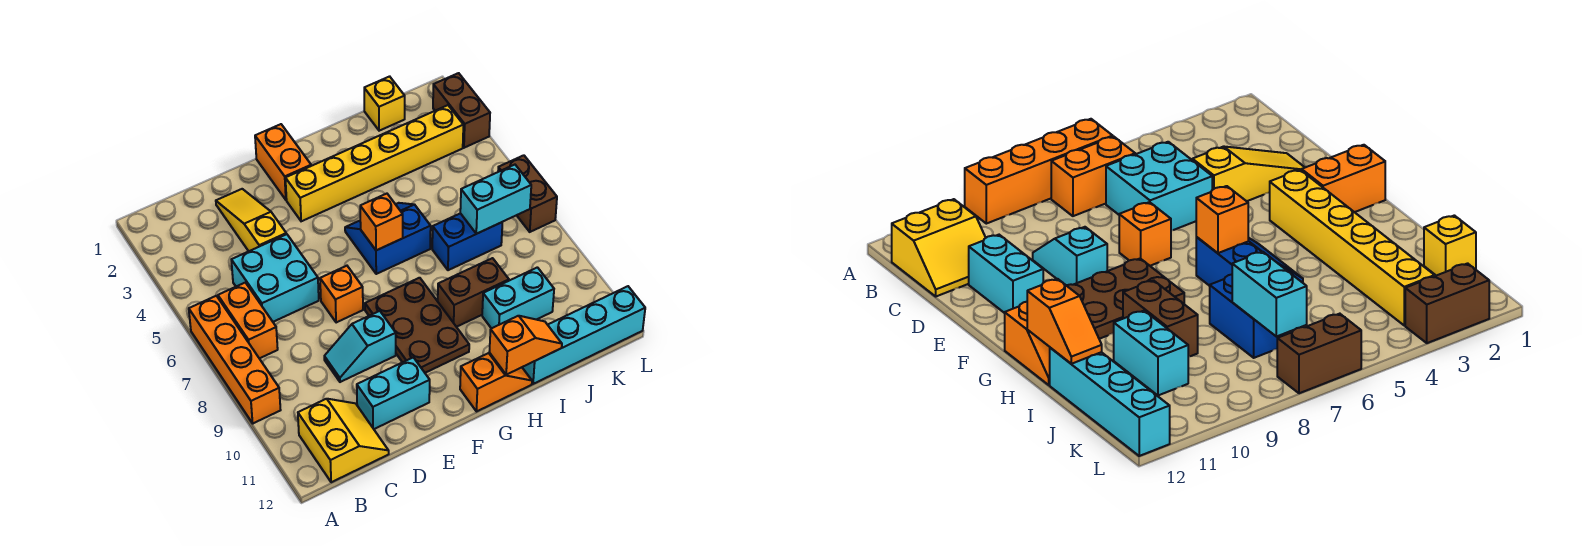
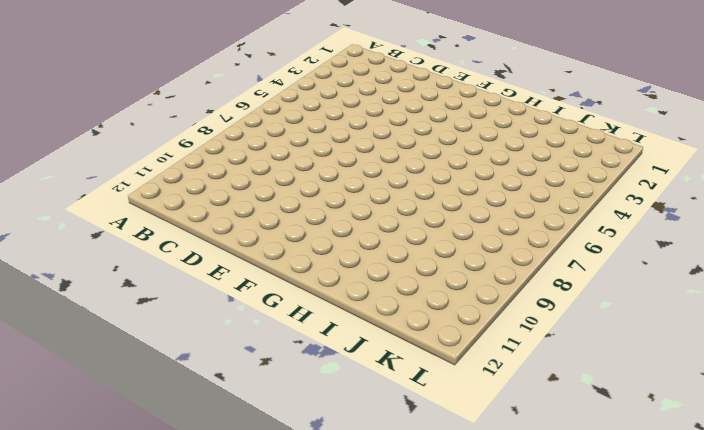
none -> orange brick A6:A9 level 1
none -> orange brick B6:B7 level 1
none -> yellow slope B11:C12 level 1 top B

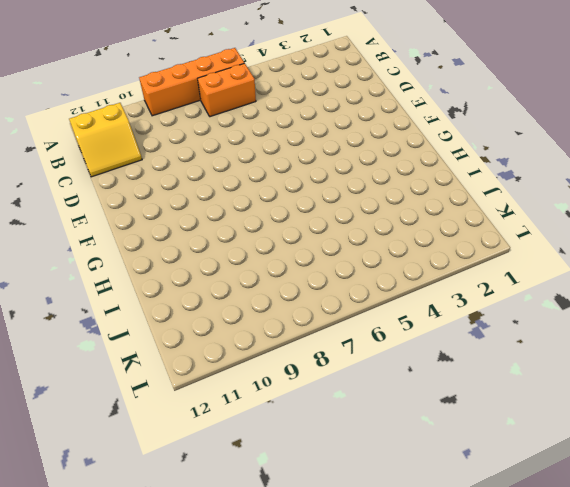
none -> cyan brick C5:D6 level 1
none -> yellow slope D2:D4 level 1 top 4
none -> cyan slope D9:E9 level 1 top E

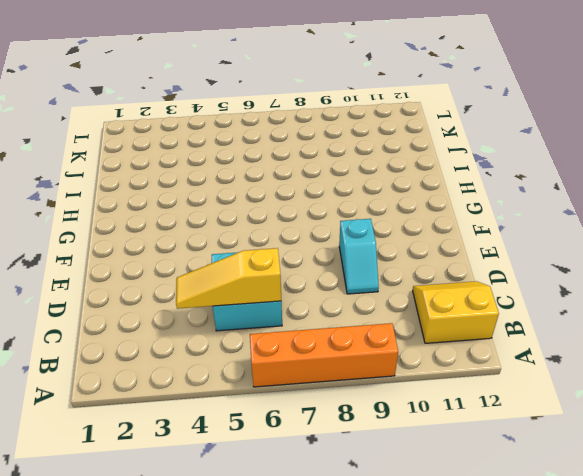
yellow slope C4:C6 level 2 top 6 -> yellow slope D2:D4 level 1 top 4
none -> orange brick B6:B7 level 1
none -> cyan brick D11:E11 level 1
none -> orange brick E7 level 1

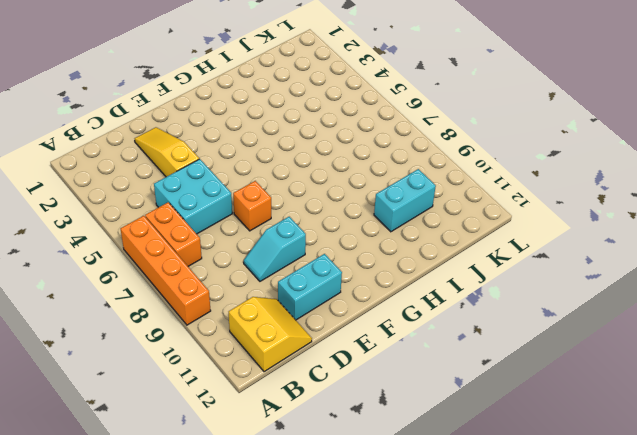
none -> orange brick F1:F2 level 1
none -> yellow brick F3:K3 level 1
none -> brown plate F8:G10 level 1

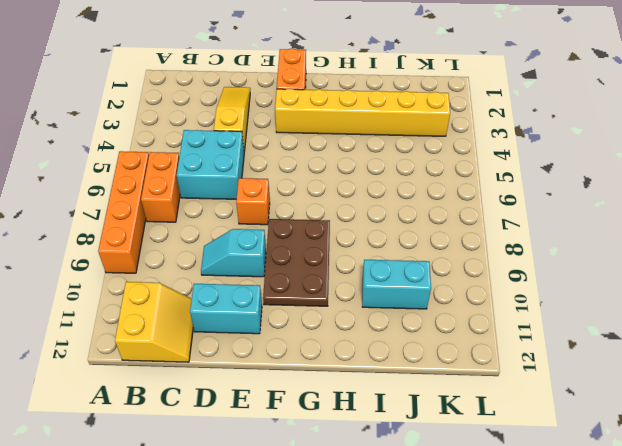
none -> blue slope G5:H6 level 1 top 6
none -> orange slope G12:H12 level 1 top G
none -> brown brick H9:I9 level 1

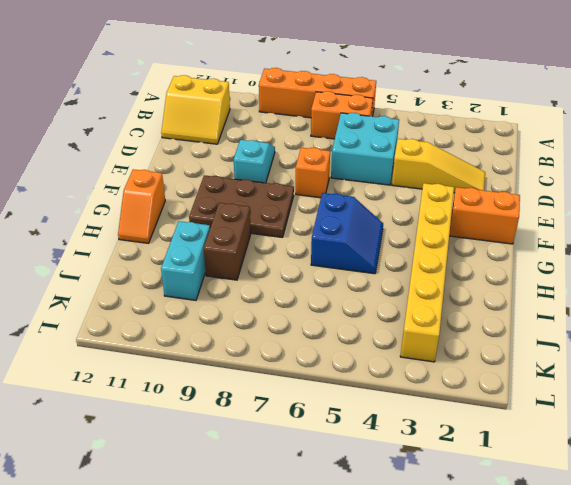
none -> cyan brick D11:E11 level 1
none -> blue brick I7:J7 level 1
none -> cyan brick I12:L12 level 1

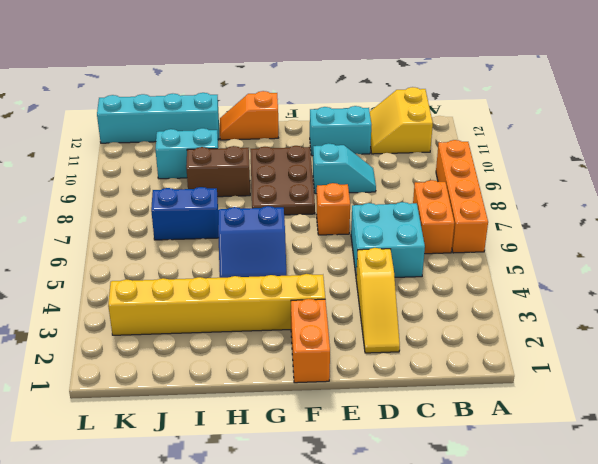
none -> yellow brick J1 level 1
none -> brown brick L2:L3 level 1
none -> brown brick L6:L7 level 1

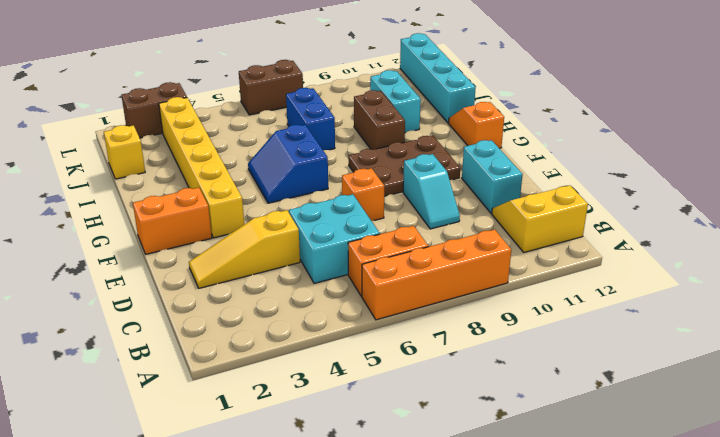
none -> orange brick G6 level 2
none -> orange slope H12:I12 level 2 top H
none -> cyan brick J7:K7 level 2

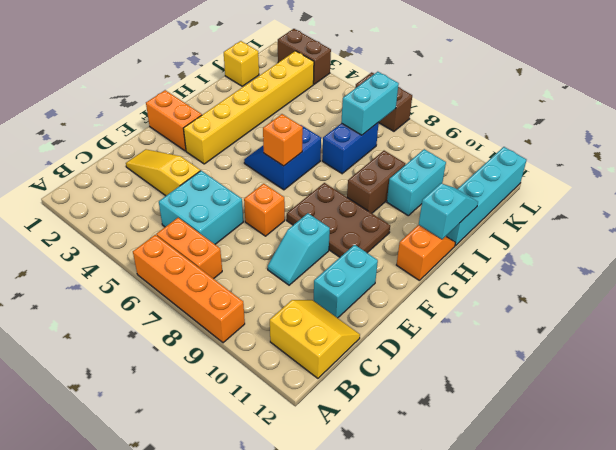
cyan slope H12:I12 level 2 top H -> orange slope H12:I12 level 2 top H

